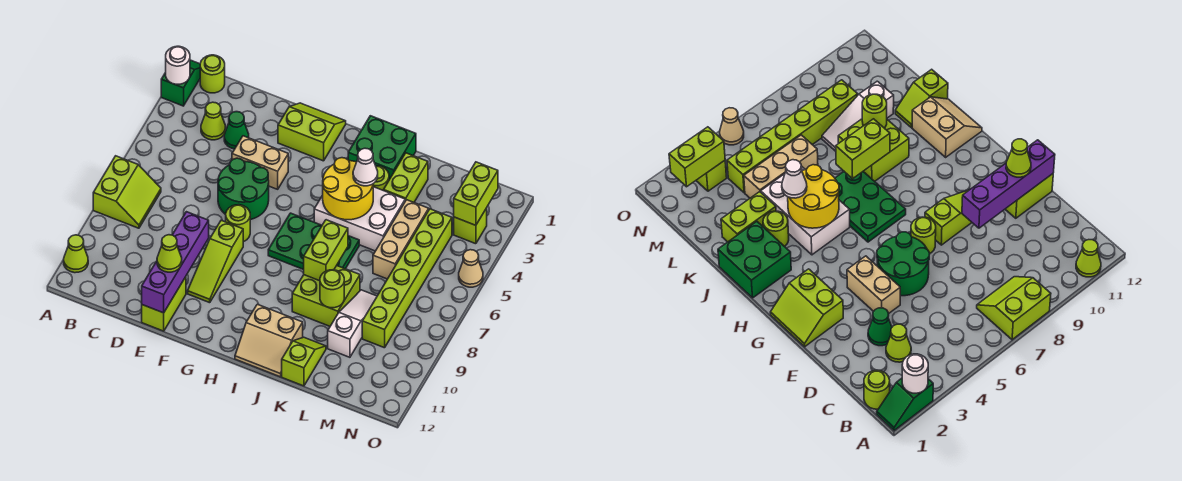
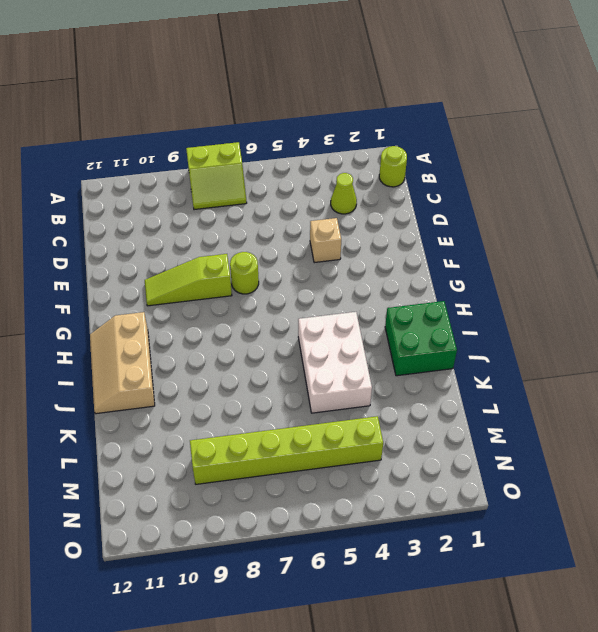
tan brick E4 level 1 -> tan brick E4:F4 level 1
tan slope H11:J12 level 1 top 11 -> tan slope I11:J12 level 1 top 11
none -> green slope A1:A2 level 1 top 2
none -> lime cone A11 level 1
none -> green cone D3 level 1
none -> green round brick E5:F6 level 1

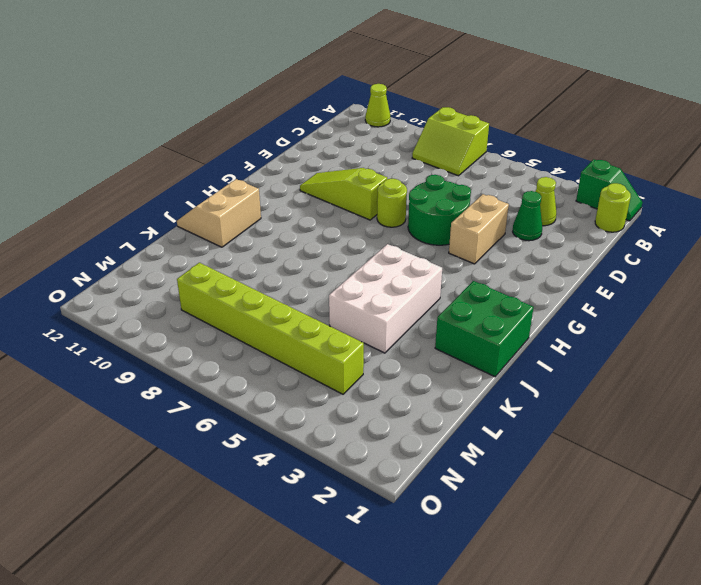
none -> lime brick E11:E12 level 1
none -> lime slope F1:G2 level 1 top 2
none -> green plate H6:J7 level 1
none -> lime round brick J3 level 1

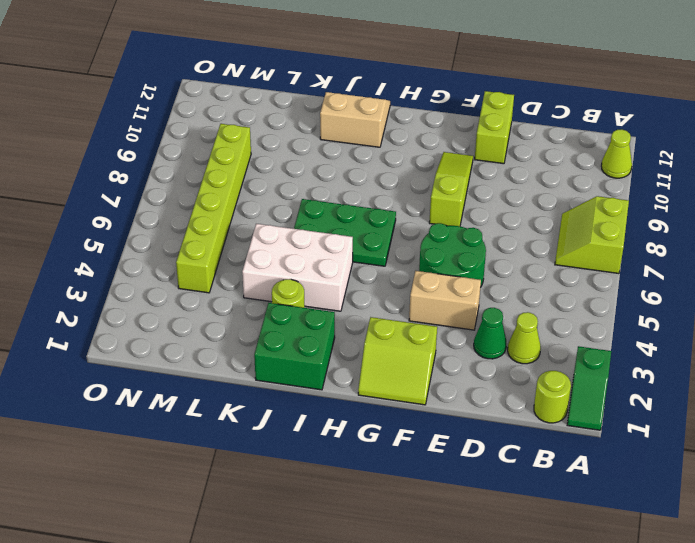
none -> lime round brick F7 level 1
none -> lime brick J8:K9 level 1
none -> lime brick K2:K3 level 1
none -> lime slope K11:K12 level 1 top 12

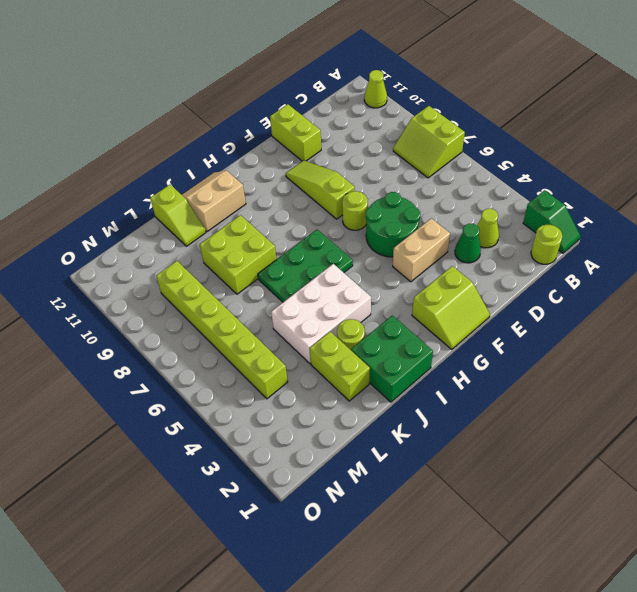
none -> tan brick L4:L6 level 1
none -> white slope L8:L10 level 1 top 10
none -> lime brick N3 level 1
none -> tan cone O5 level 1

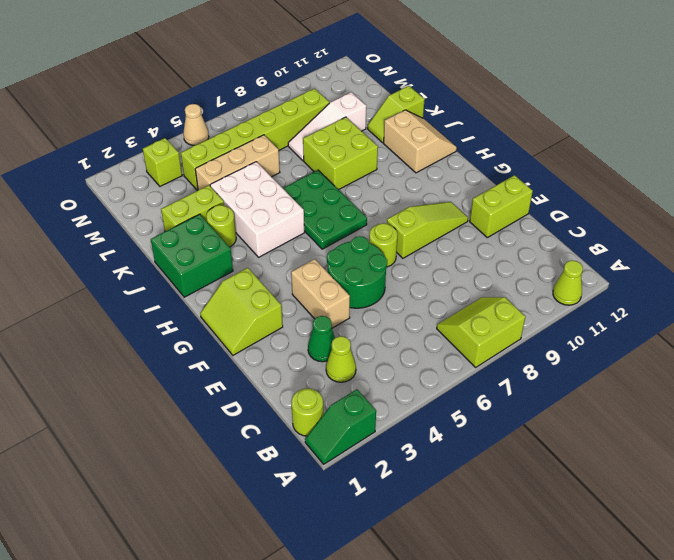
none -> white round brick A2 level 2
none -> purple brick E9:E12 level 2
none -> yellow round brick I4:J5 level 2
none -> lime brick J7:J8 level 2

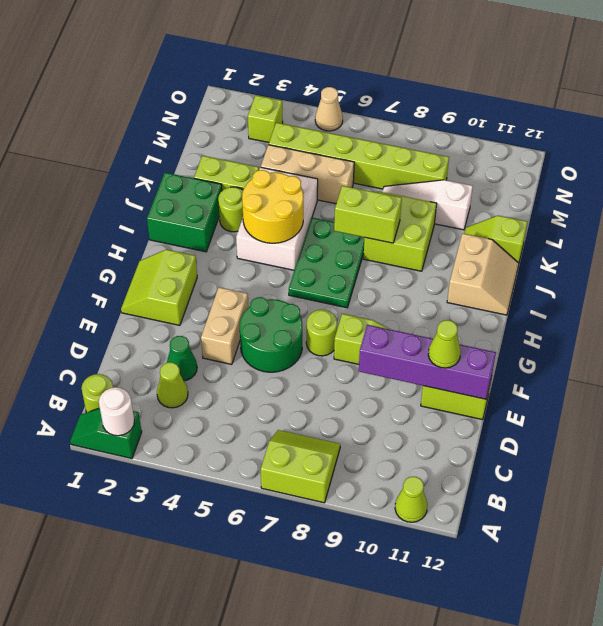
none -> lime round brick K9 level 2
none -> lime brick N2:N3 level 2
none -> white cone J4 level 3

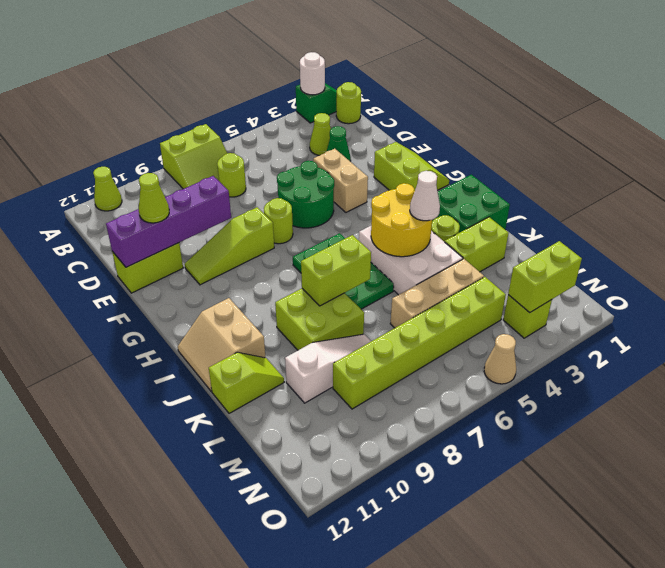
lime round brick C7 level 1 -> lime round brick K9 level 2

